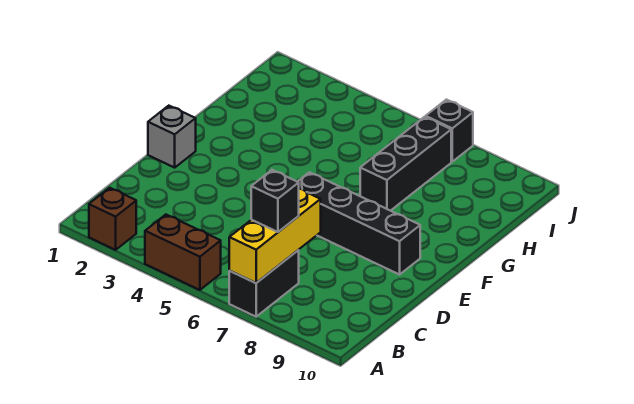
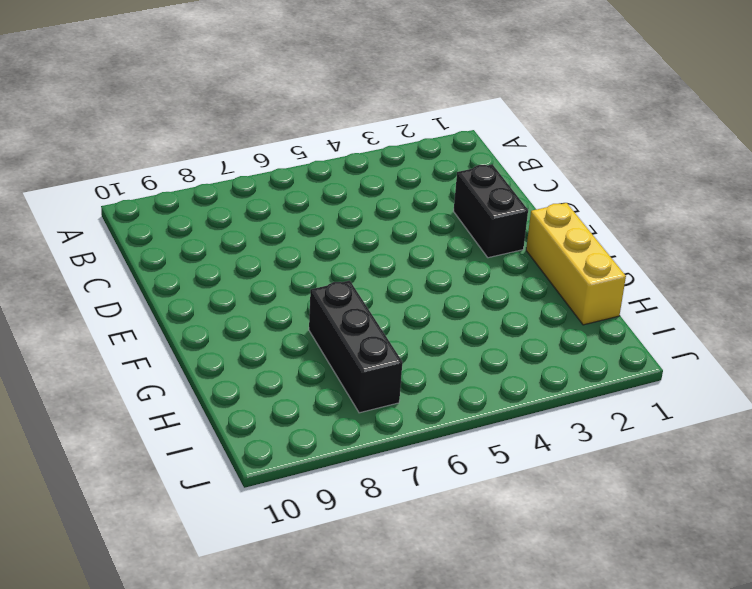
black brick D2:E2 level 1 -> black brick A7:B7 level 1
yellow brick F1:H1 level 1 -> yellow brick A7:C7 level 2
none -> brown brick A2 level 1
none -> brown brick A4:A5 level 1

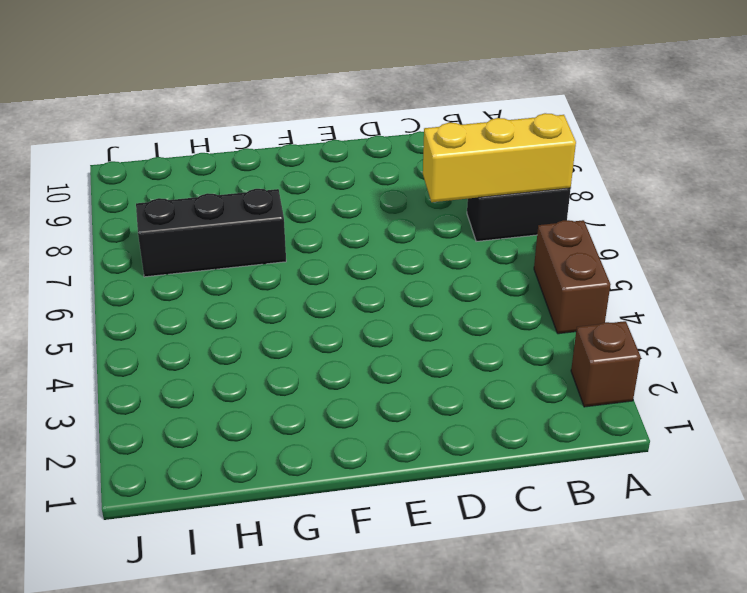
none -> grey brick E1 level 1
none -> black brick E6:E9 level 1

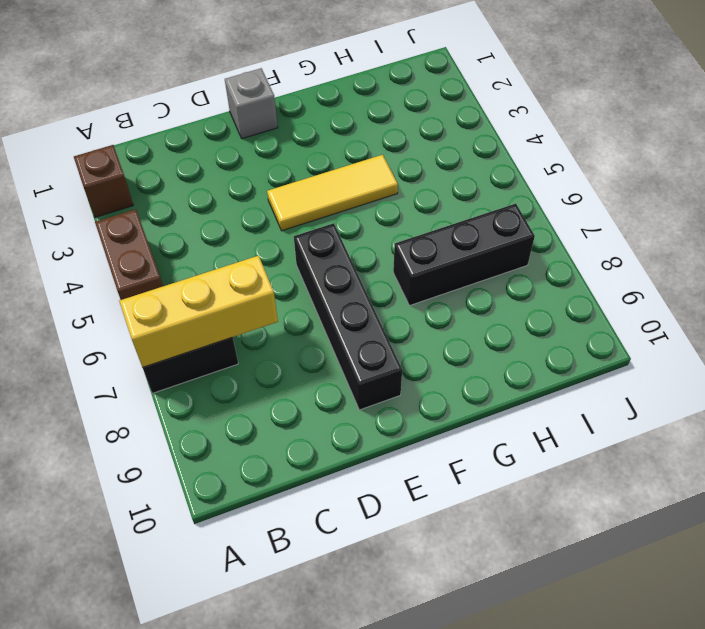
yellow tile E4:G4 level 1 -> none
none -> black brick J7 level 1
none -> black brick B7 level 3

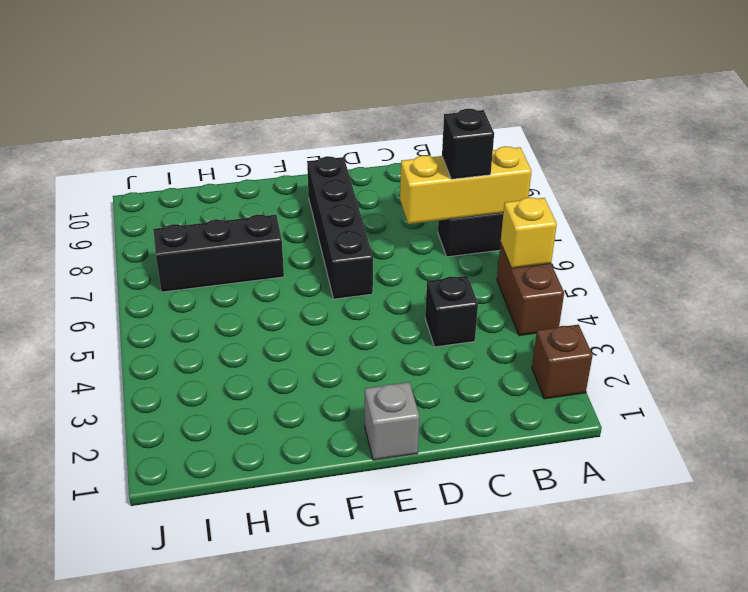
yellow brick A5 level 2 -> none
black brick C4 level 1 -> black brick J7 level 1

